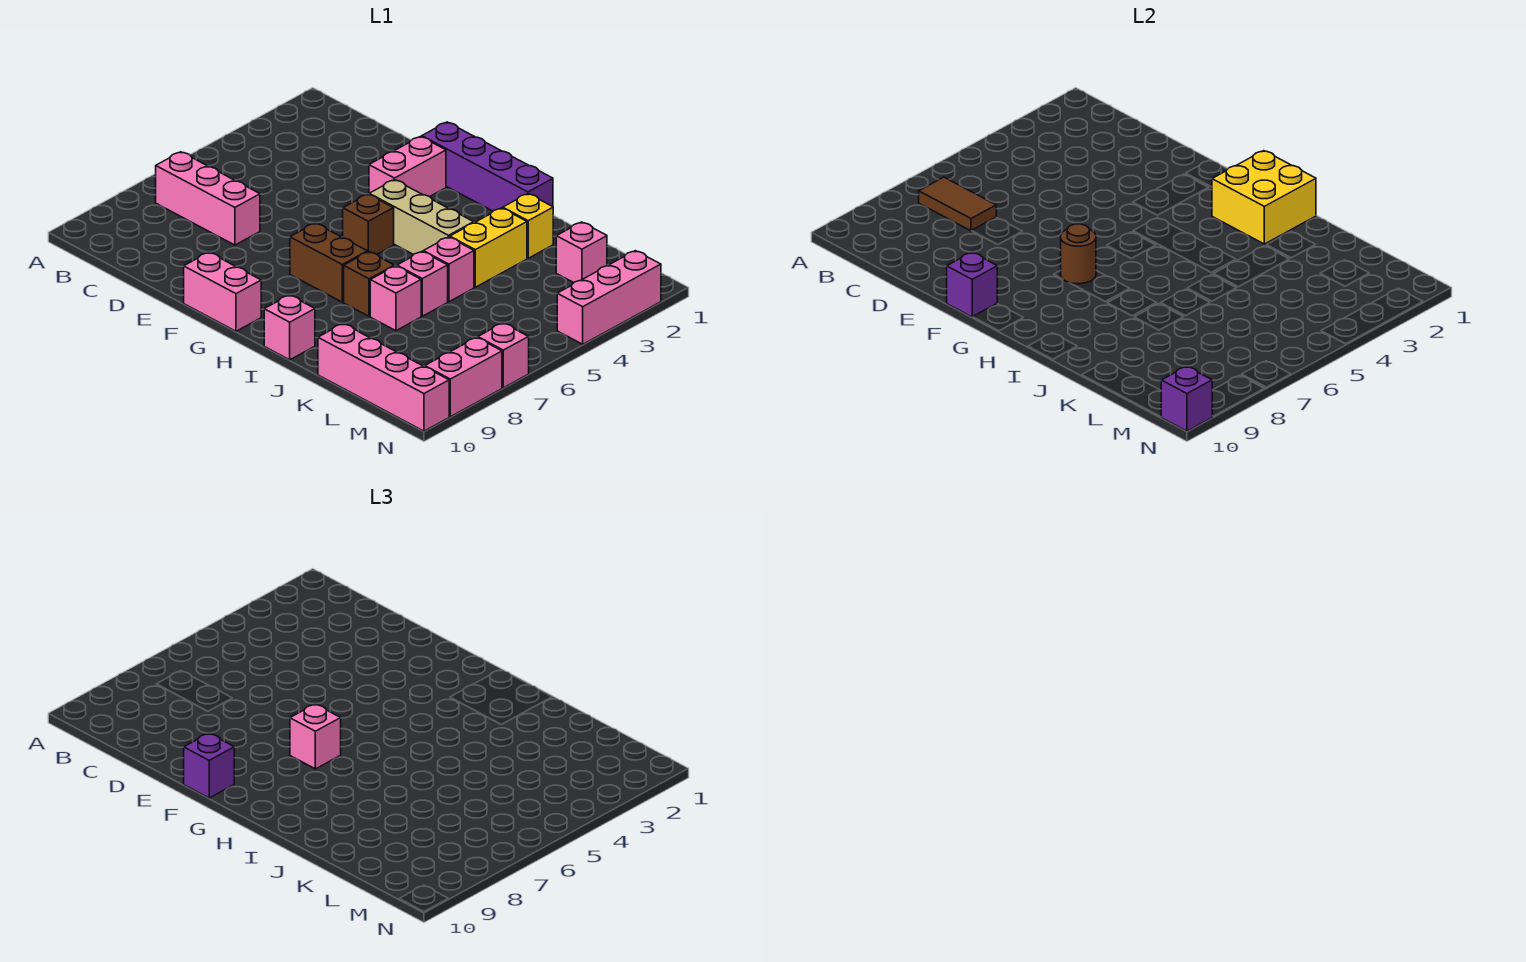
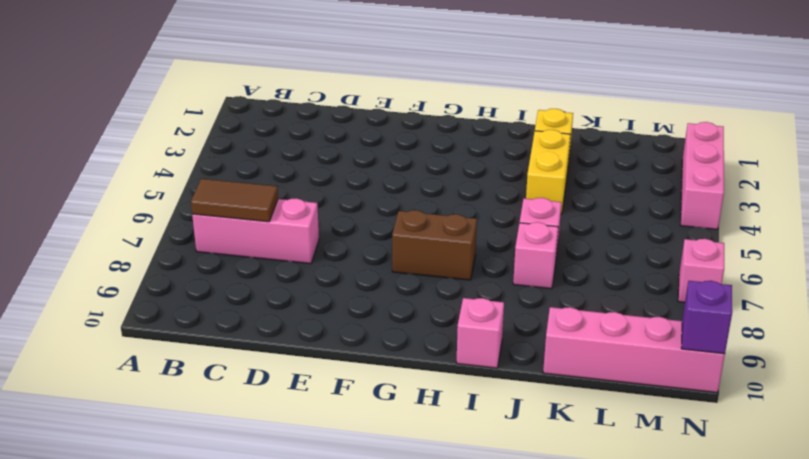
none -> purple brick F1:I1 level 1
none -> pink brick F2:F3 level 1
none -> pink brick F10:G10 level 1

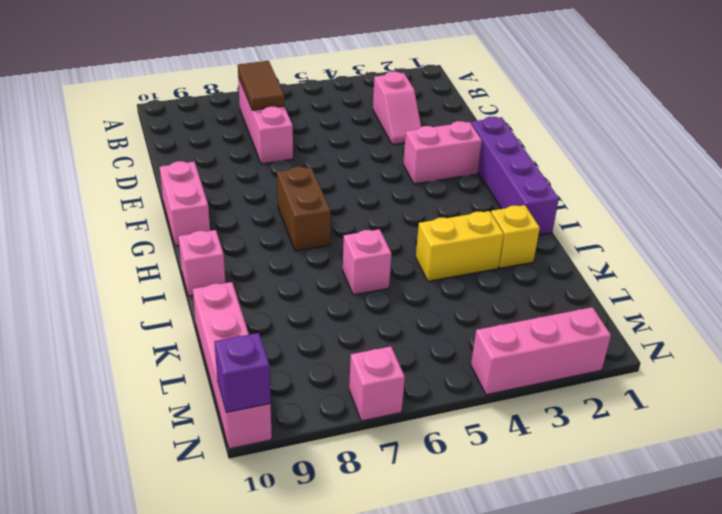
pink slope C3:D3 level 1 top C -> none
none -> tan brick G4:I4 level 1
none -> brown brick G5 level 1
none -> brown brick I7 level 1

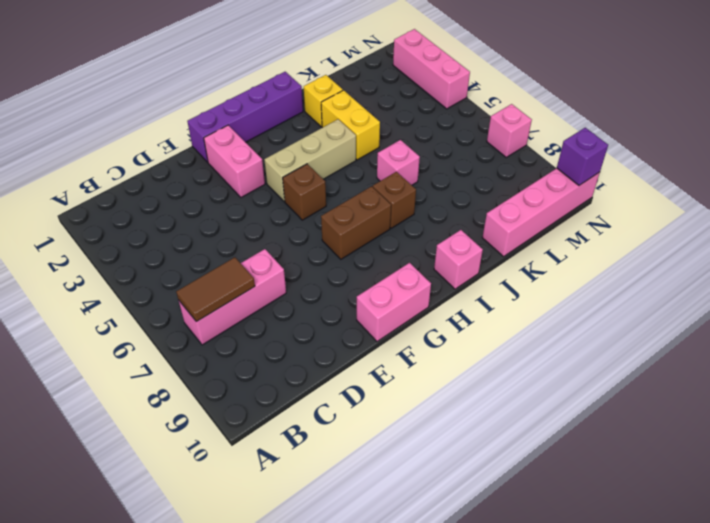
none -> pink brick J5 level 1
none -> pink brick J7 level 1
none -> pink brick L2 level 1

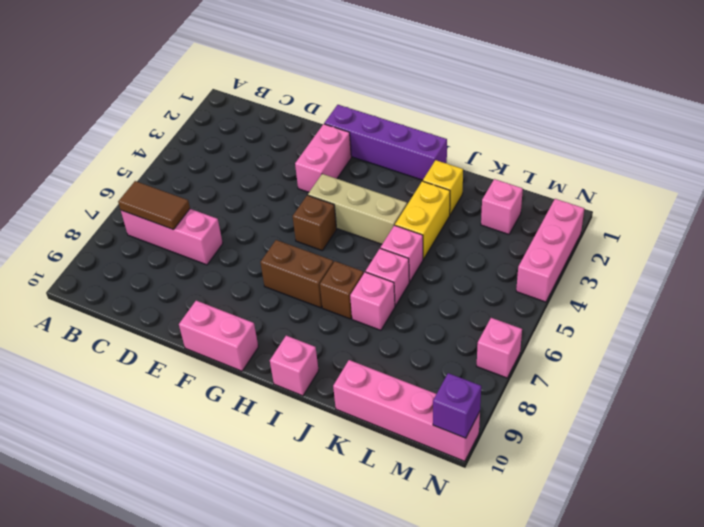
none -> pink brick N8:N9 level 1
none -> purple brick F10 level 2
none -> brown round brick G7 level 2

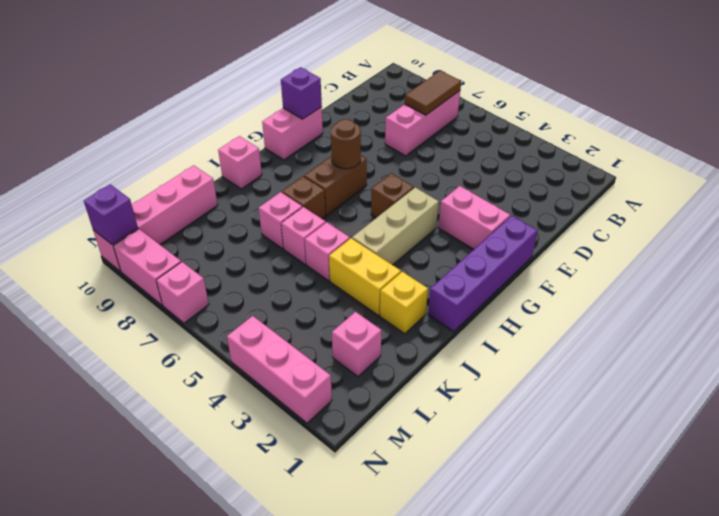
none -> yellow brick H1:I2 level 2
none -> purple brick F10 level 3
none -> pink brick G7 level 3

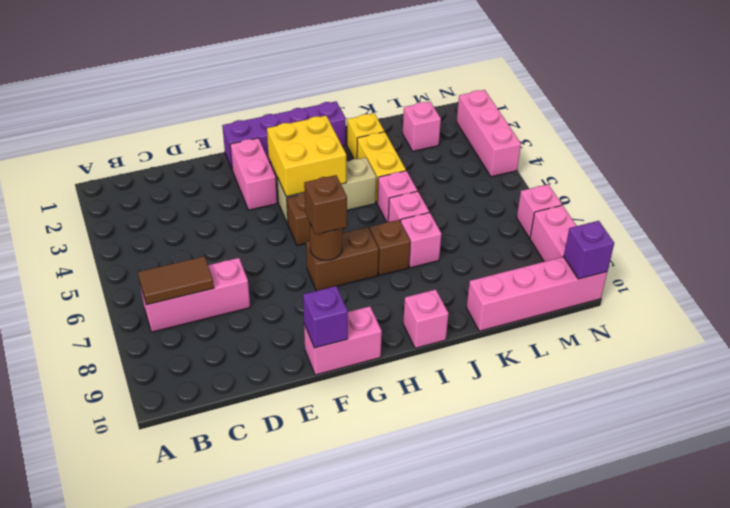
yellow brick G3:H4 level 2 -> yellow brick H1:I2 level 2
brown brick G7 level 3 -> pink brick G7 level 3
none -> purple brick F10 level 3

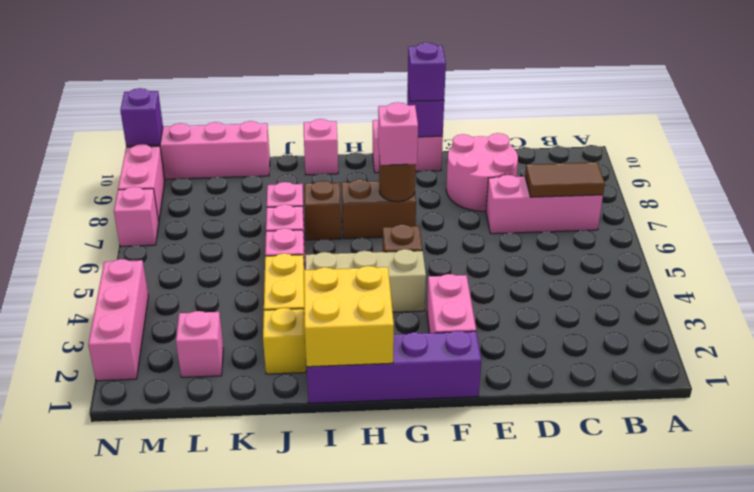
pink round brick D8:E9 level 1 -> none

